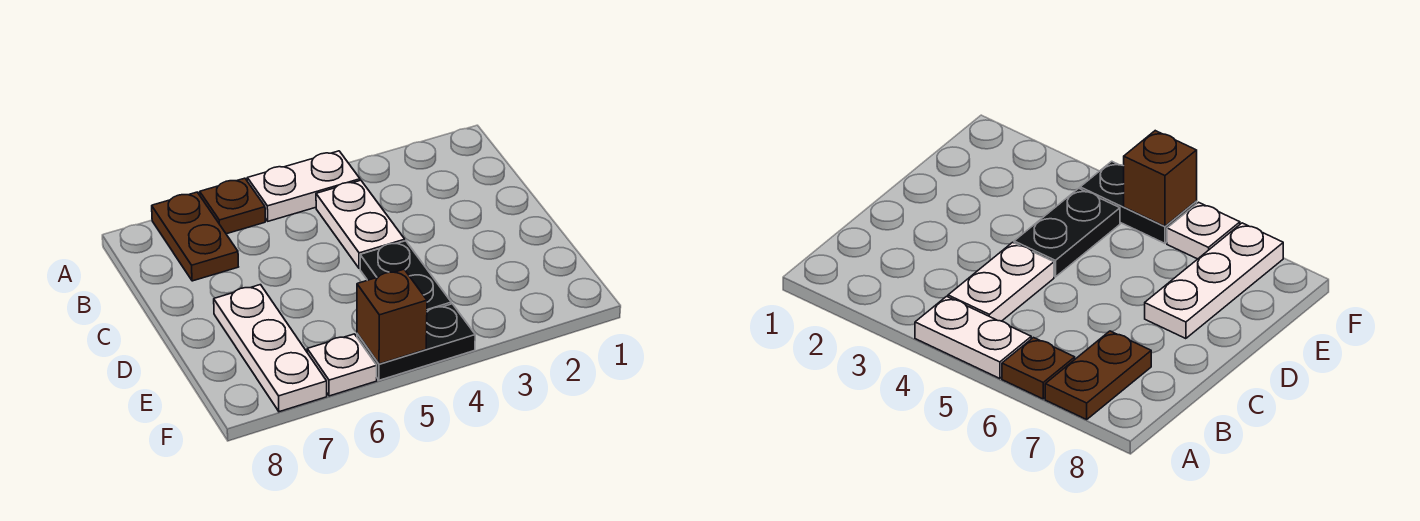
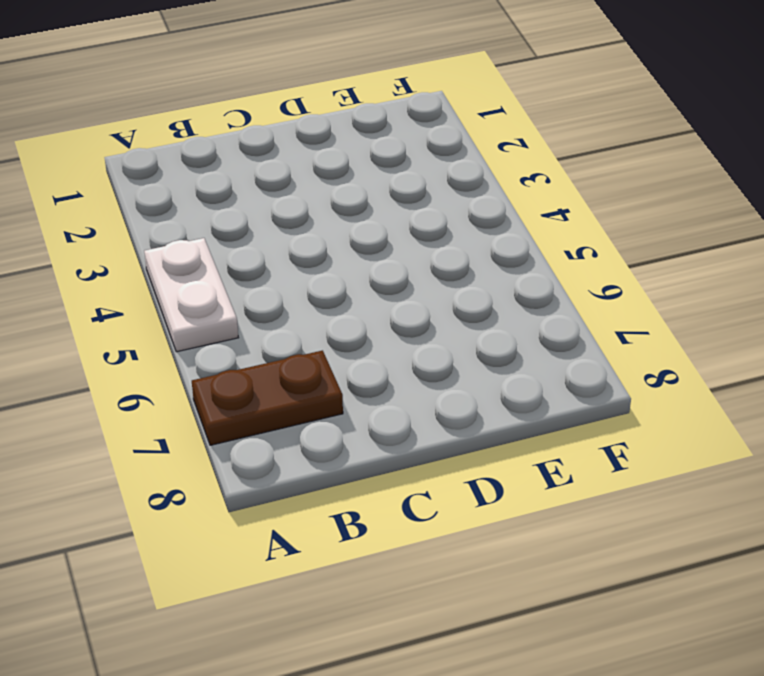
none -> brown plate A6 level 1
none -> white plate B4:C4 level 1

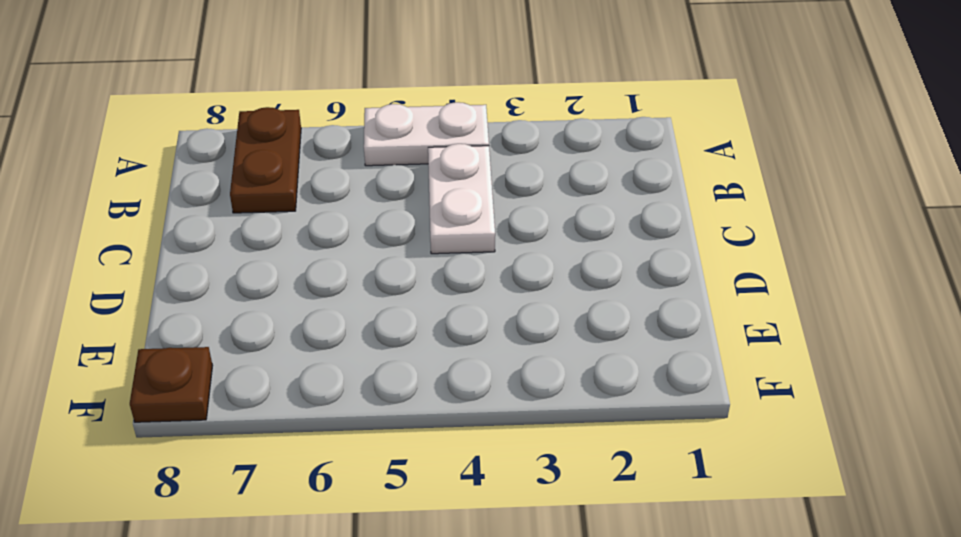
brown plate F8 level 1 -> brown plate A6 level 1
none -> black plate D4:E4 level 1
none -> white plate D7:F7 level 1

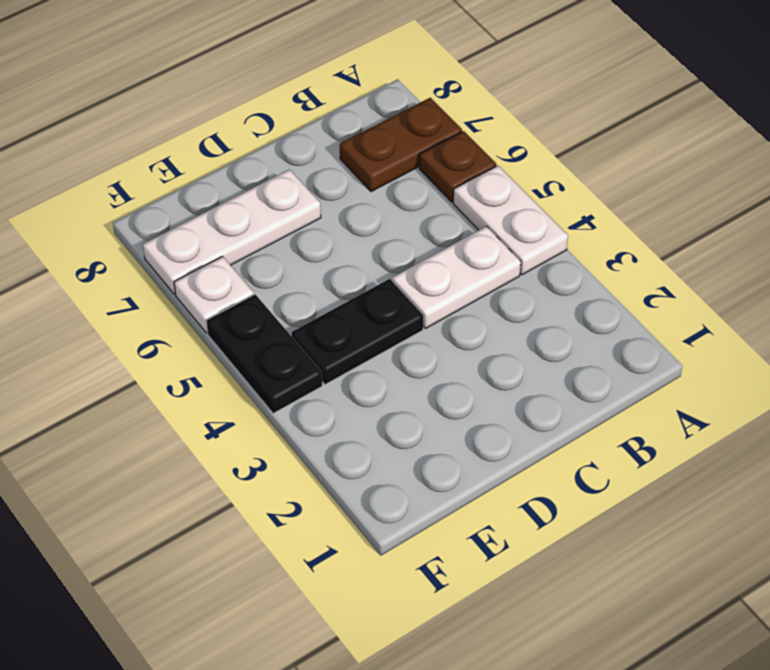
none -> brown brick F5 level 2

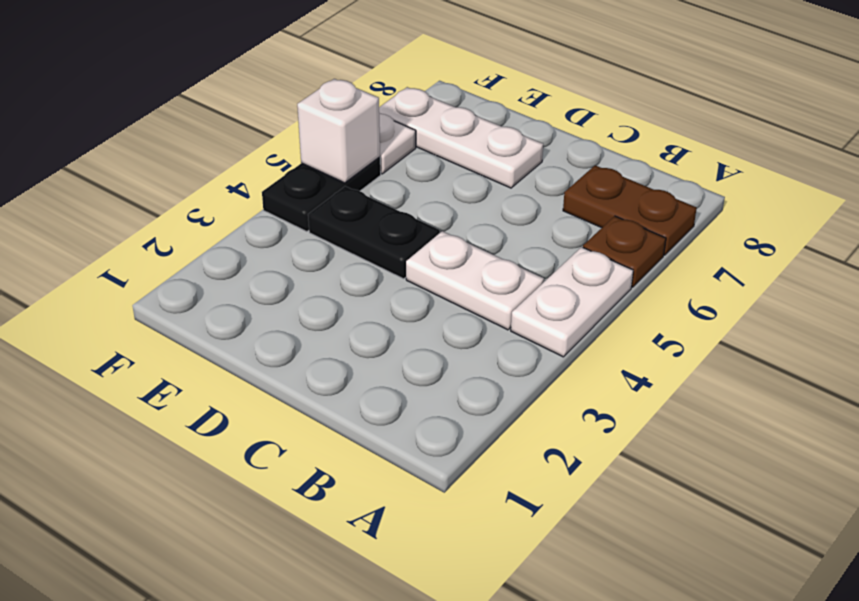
white brick F5 level 2 -> brown brick F5 level 2

